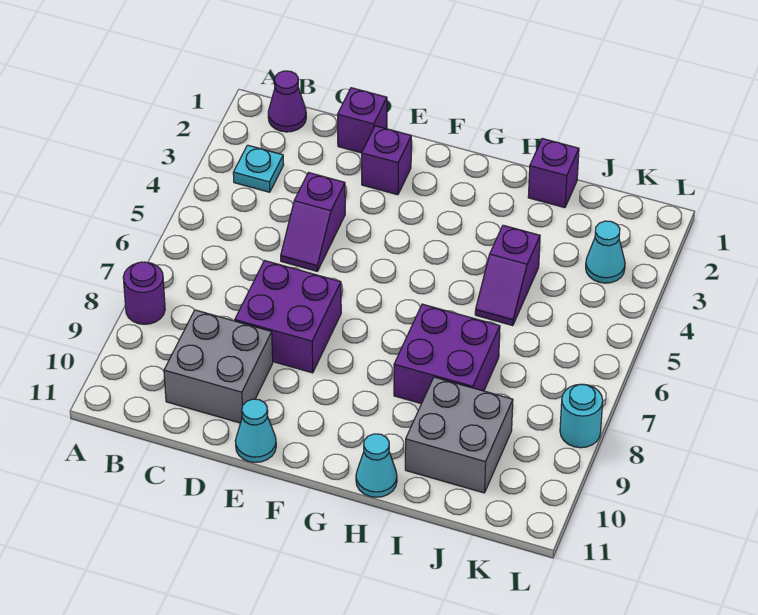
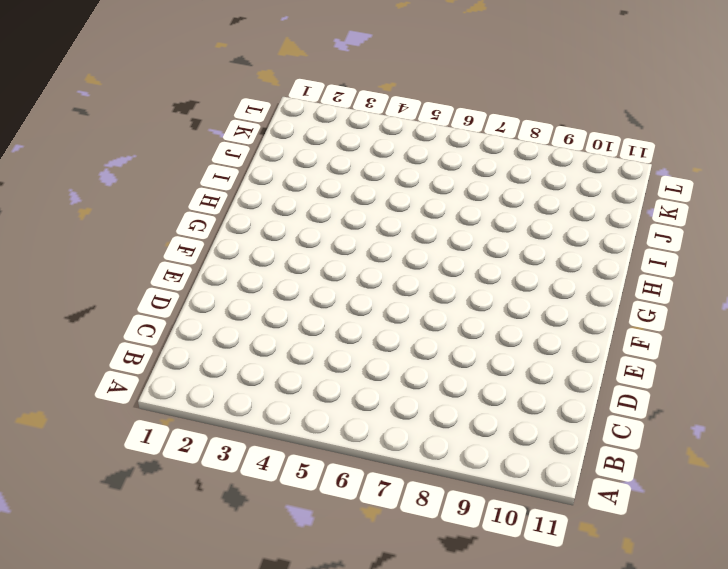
none -> purple round brick A8 level 1
none -> purple cone B1 level 1
none -> cyan plate B3 level 1

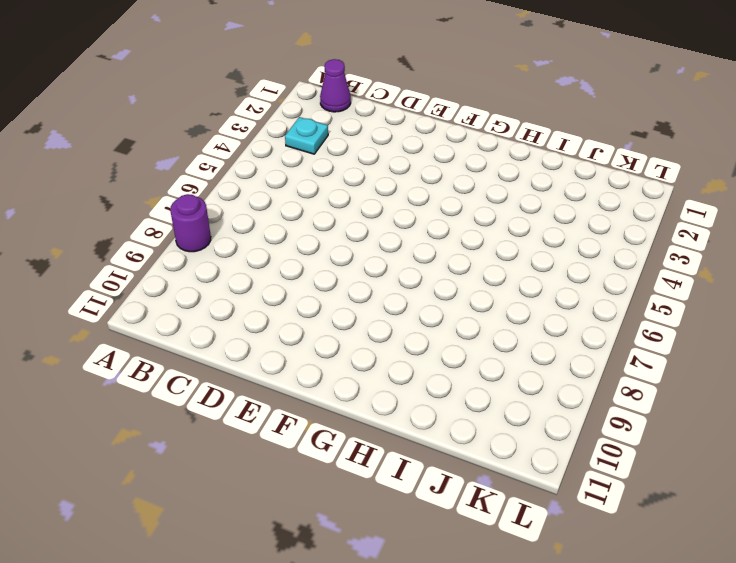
none -> grey brick C9:D10 level 1
none -> purple brick D1 level 1
none -> purple slope D4:D5 level 1 top 4

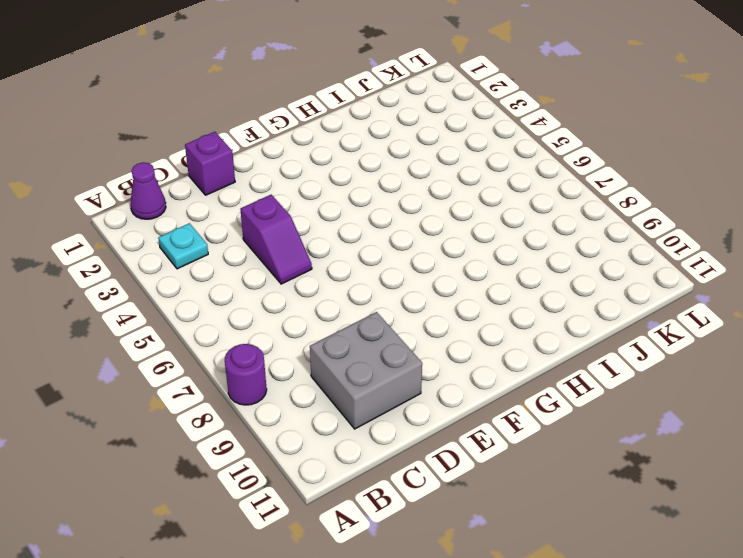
none -> purple brick D7:E8 level 1
none -> purple brick E2 level 1
none -> cyan cone E11 level 1

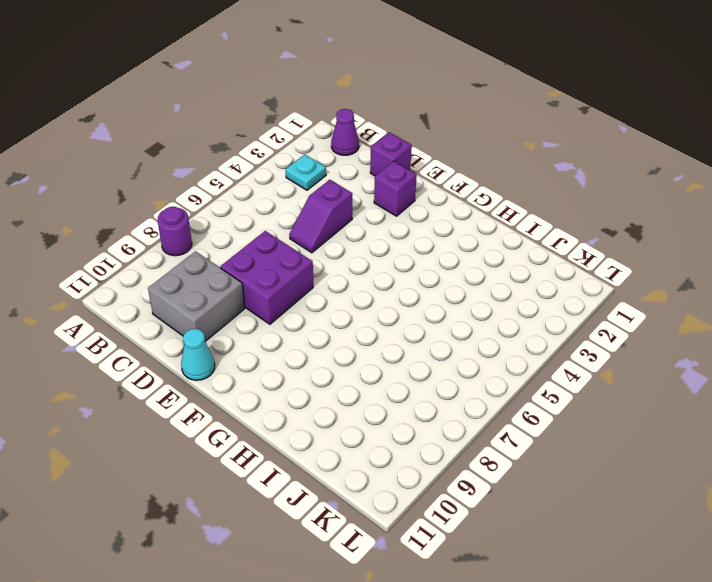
none -> purple brick H7:I8 level 1
none -> cyan cone H11 level 1
none -> purple brick I1 level 1

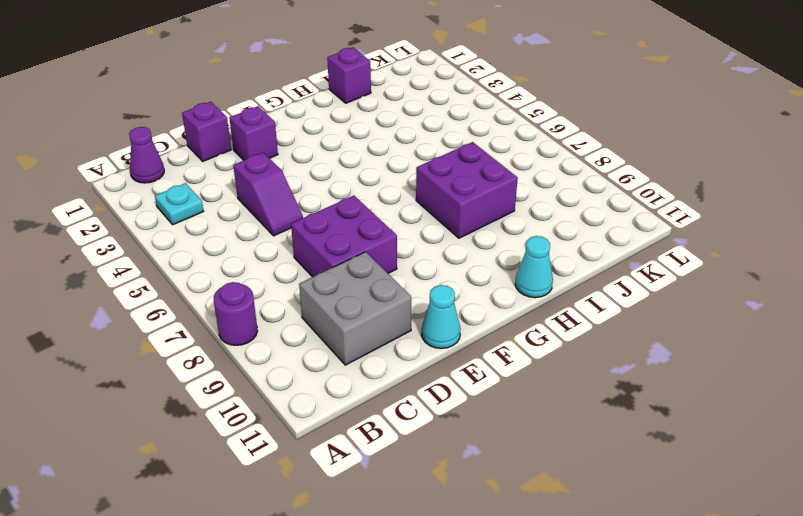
none -> purple slope I4:I5 level 1 top 4
none -> grey brick I9:J10 level 1
none -> cyan cone K3 level 1

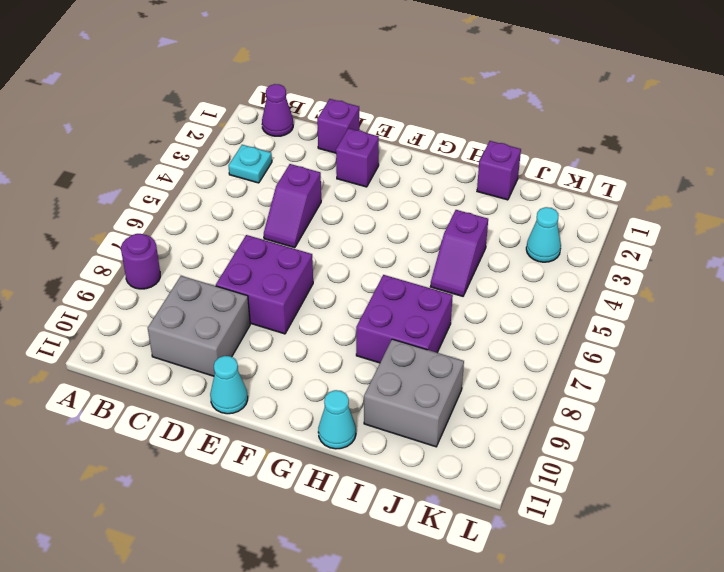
none -> cyan round brick L8 level 1

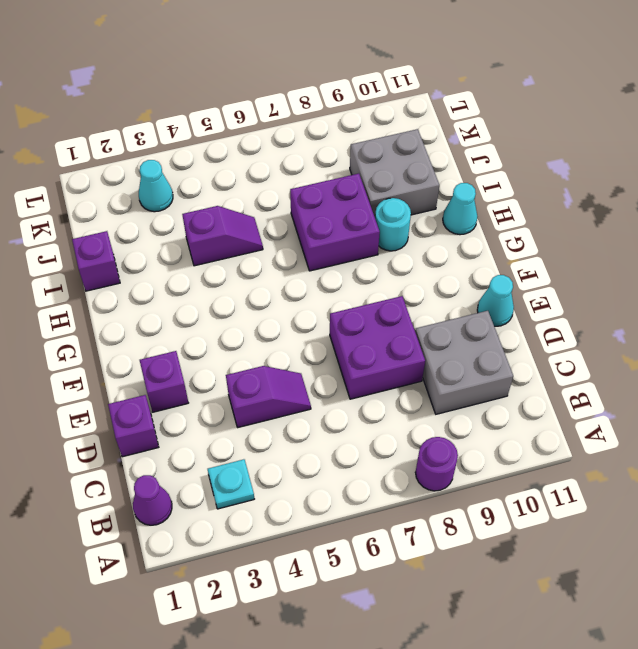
cyan round brick H9 level 1 -> cyan round brick L8 level 1

